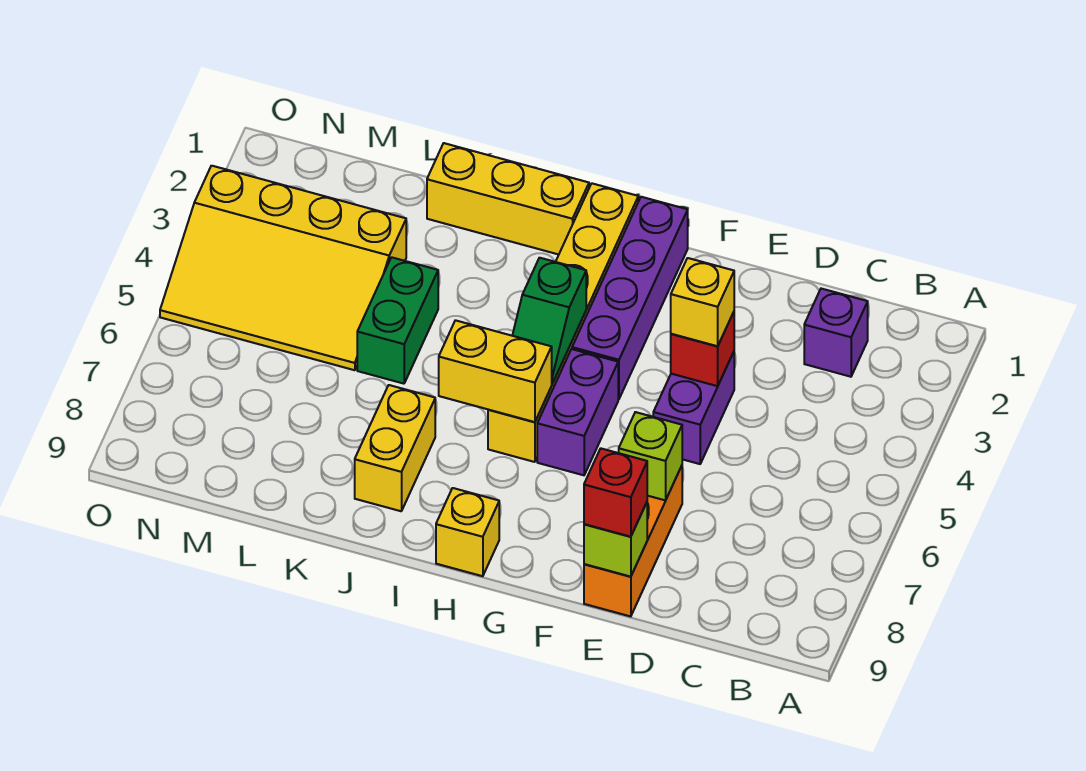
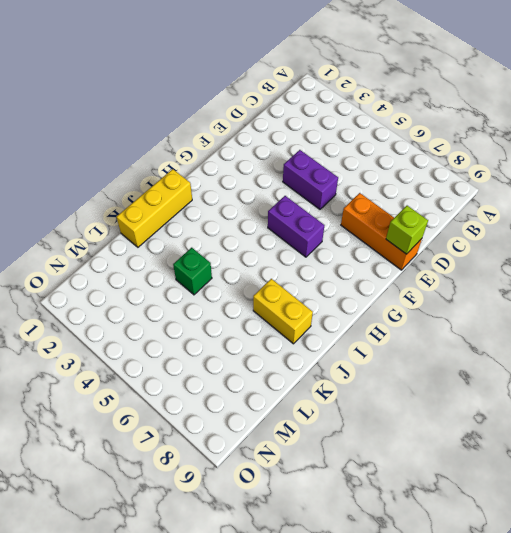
green brick K4 level 1 -> green brick K4:K5 level 1
none -> purple brick C2 level 1
none -> purple brick G1:G4 level 1
none -> yellow brick H1:H6 level 1

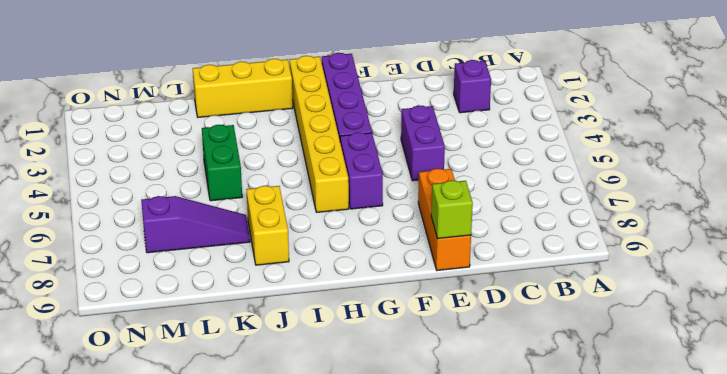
purple slope K7:M7 level 1 top M -> none
none -> yellow brick H9 level 1
none -> yellow slope L3:O5 level 1 top 3
none -> red brick E4 level 2

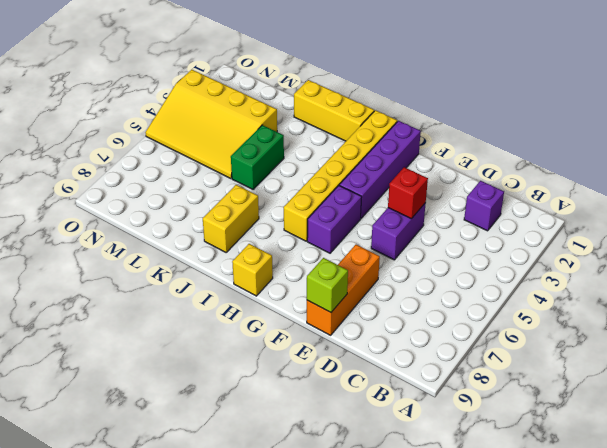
none -> lime brick E7 level 2
none -> green slope H4:H5 level 2 top 4
none -> yellow brick H6:I6 level 2

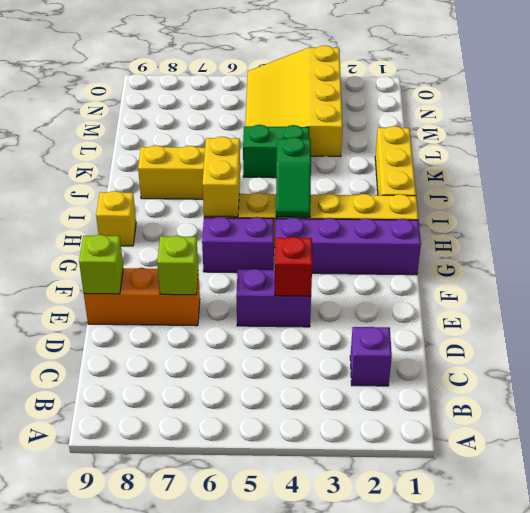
green slope H4:I4 level 2 top I -> green slope H4:H5 level 2 top 4
none -> yellow brick E4 level 3
none -> red brick E9 level 3

